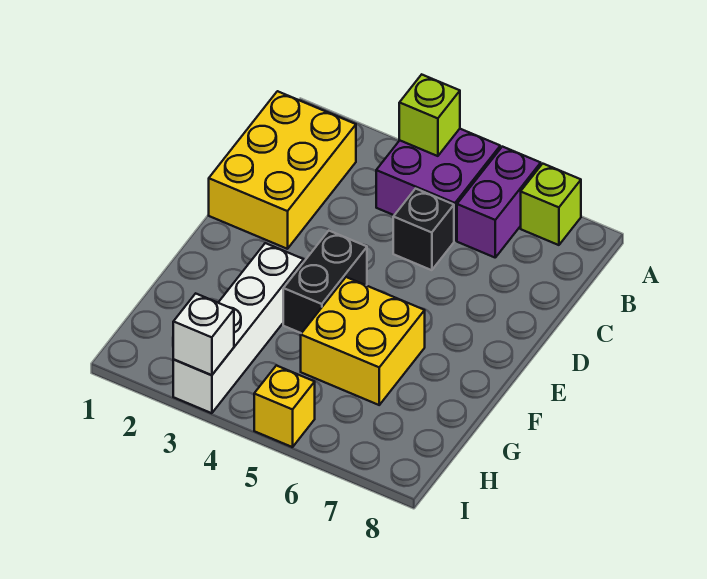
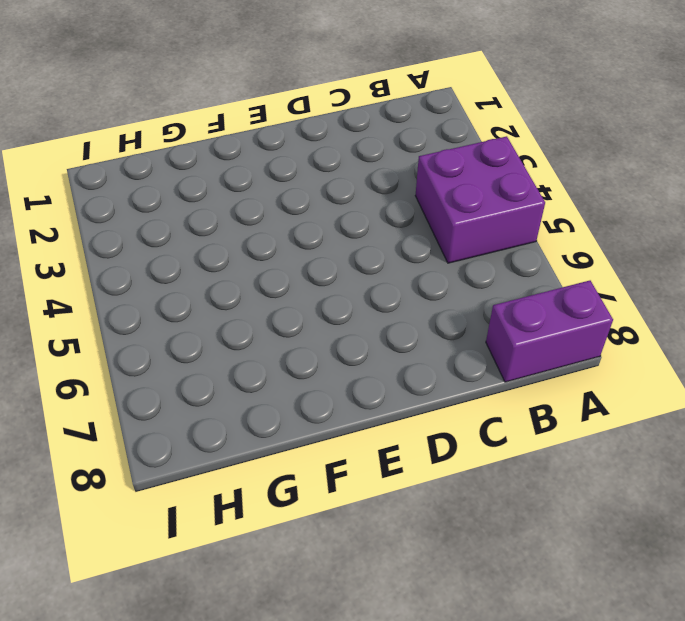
purple brick A8:B8 level 1 -> purple brick A6:B6 level 1
none -> lime brick A7 level 1
none -> yellow brick B1:D2 level 1

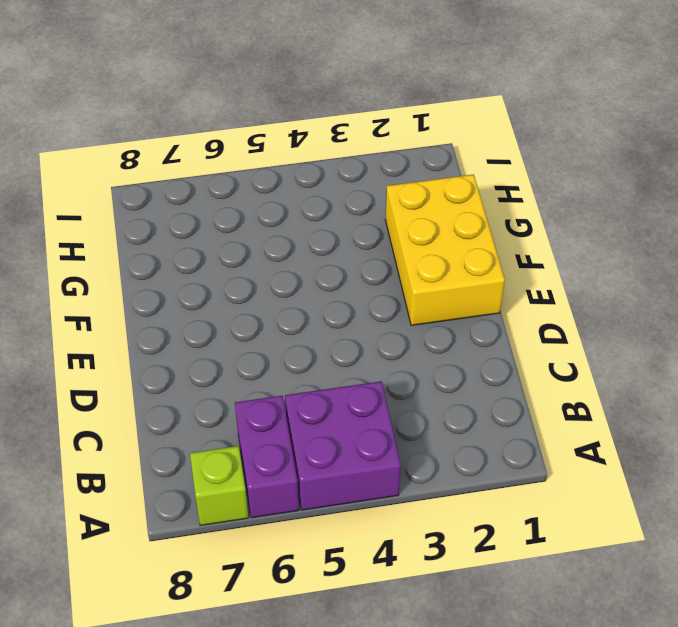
yellow brick E1:G2 level 1 -> yellow brick B1:D2 level 1
none -> black brick C5 level 1
none -> black brick E4:F4 level 1

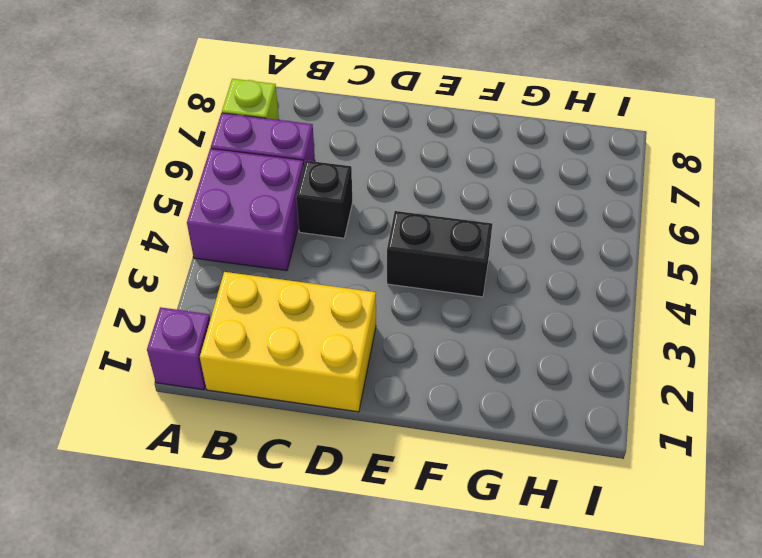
purple brick A1 level 1 -> none
none -> white brick F3:I3 level 1
none -> yellow brick F5:G6 level 1

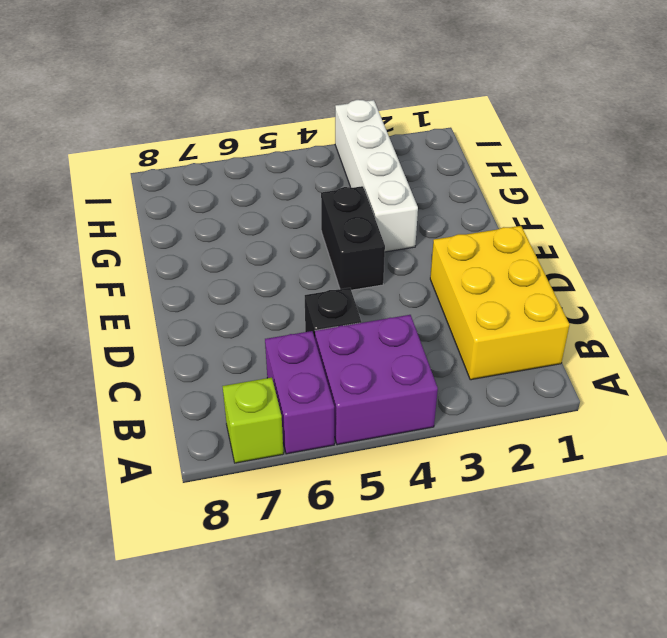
none -> yellow brick F5:G6 level 1
none -> yellow brick I5 level 1

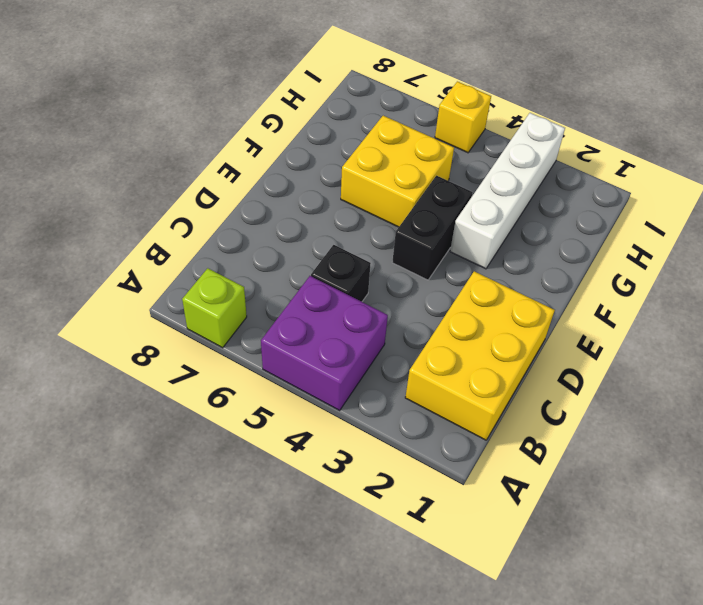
none -> purple brick A6:B6 level 1
none -> lime brick A4 level 2

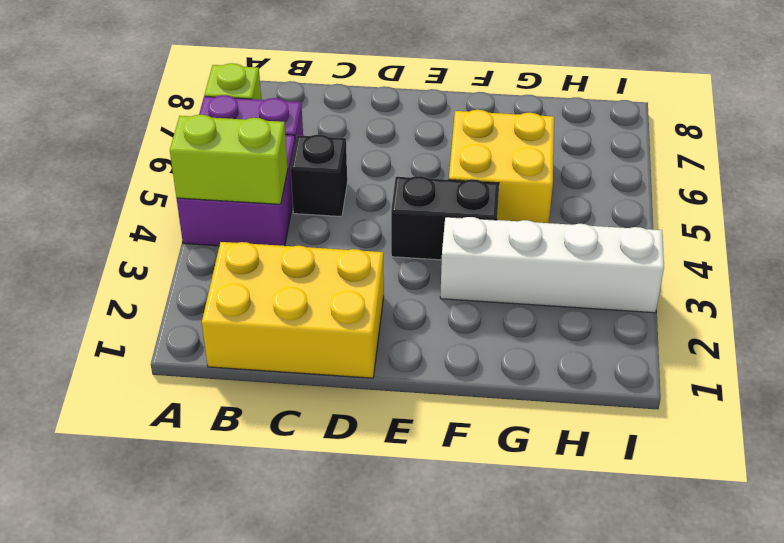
lime brick A4:B4 level 2 -> lime brick A4 level 2
none -> yellow brick I5 level 1
none -> white brick I3 level 2

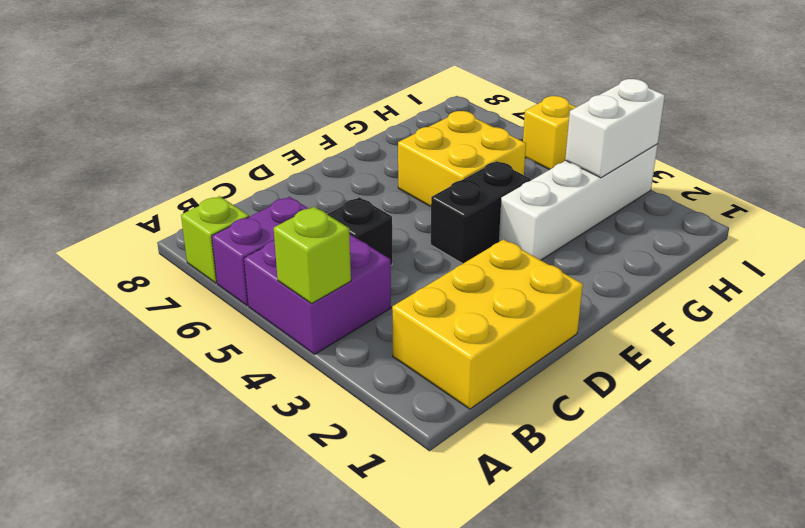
white brick H3:I3 level 2 -> white brick I3 level 2

